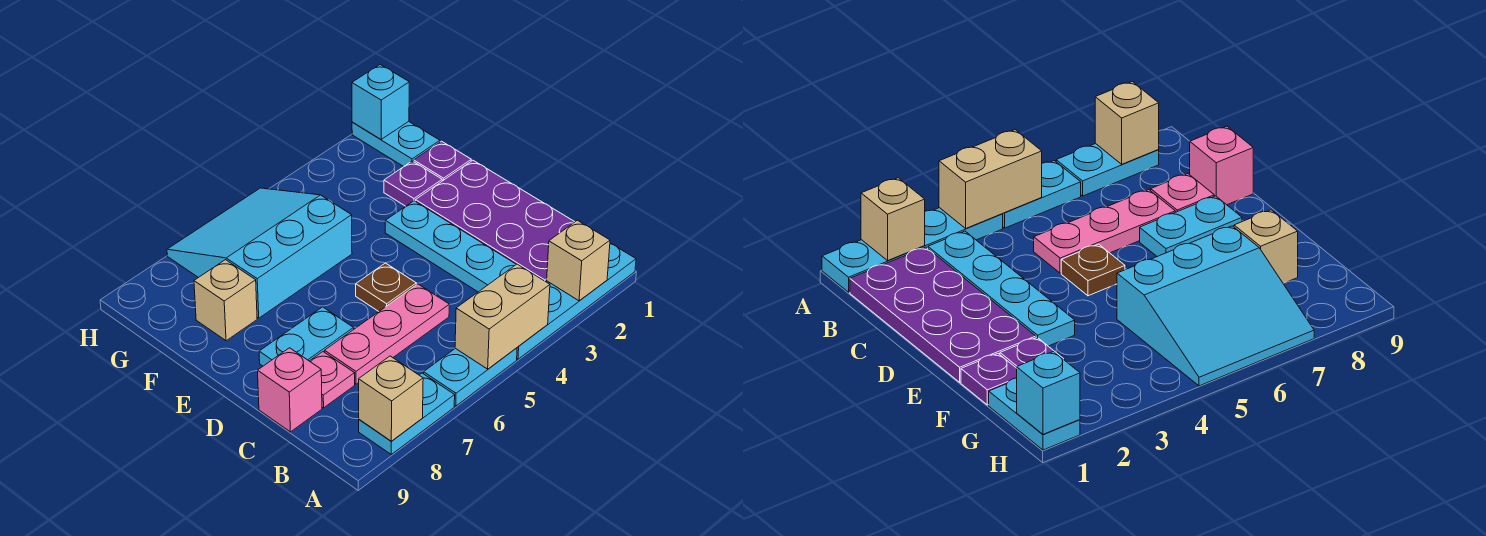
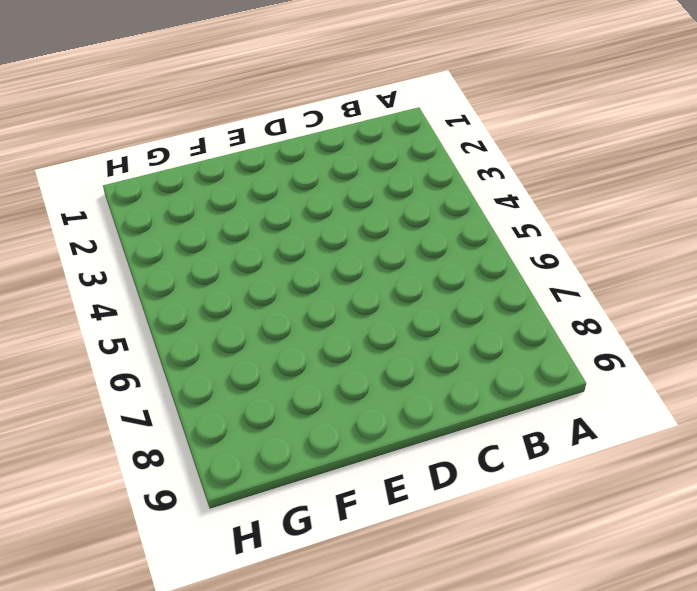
none -> cyan plate A1:A4 level 1
none -> cyan plate A5:A6 level 1
none -> cyan plate A7:A8 level 1

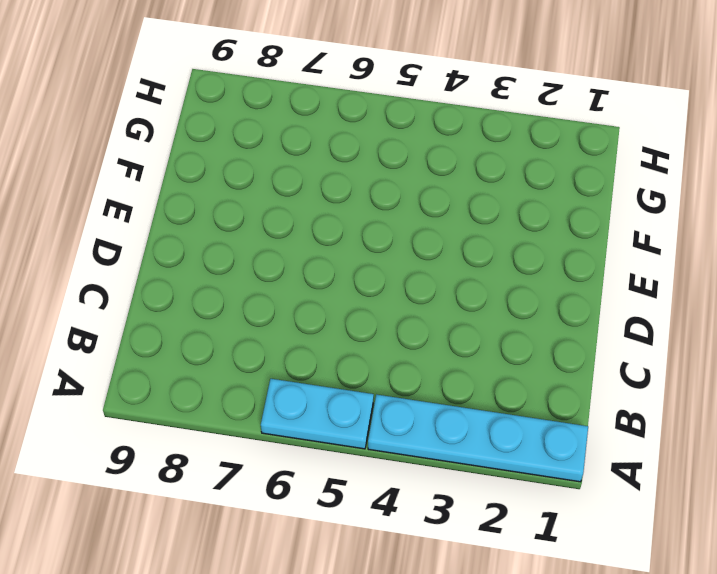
none -> cyan plate A7:A8 level 1
none -> purple plate B1:E2 level 1
none -> cyan plate B3:E3 level 1

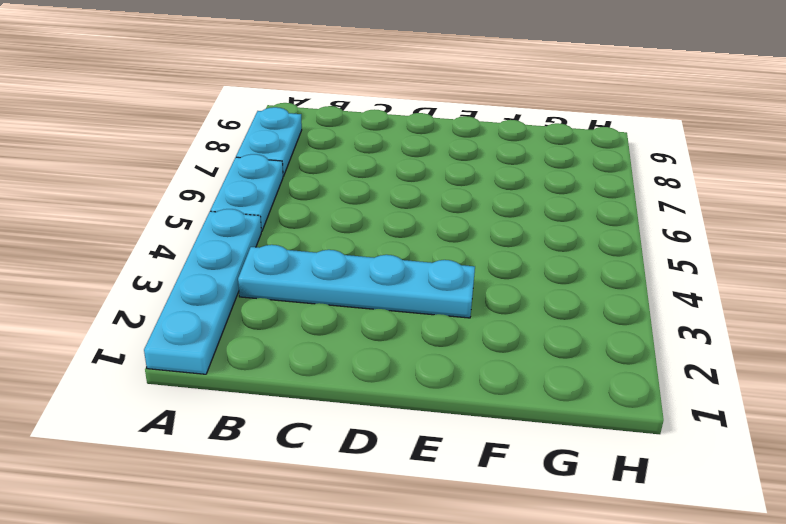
none -> purple plate B1:E2 level 1
none -> pink plate C5:C7 level 1
none -> pink plate C8 level 1

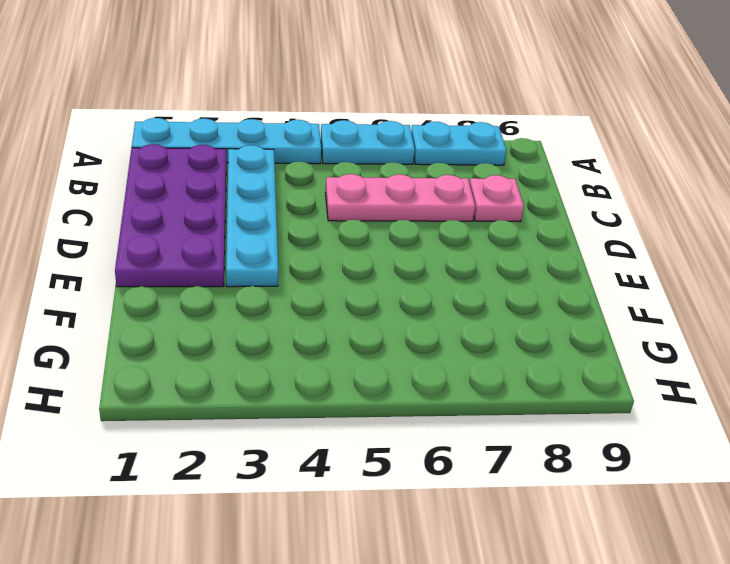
none -> pink brick C9 level 1
none -> brown plate D5 level 1
none -> cyan plate D7:D8 level 1

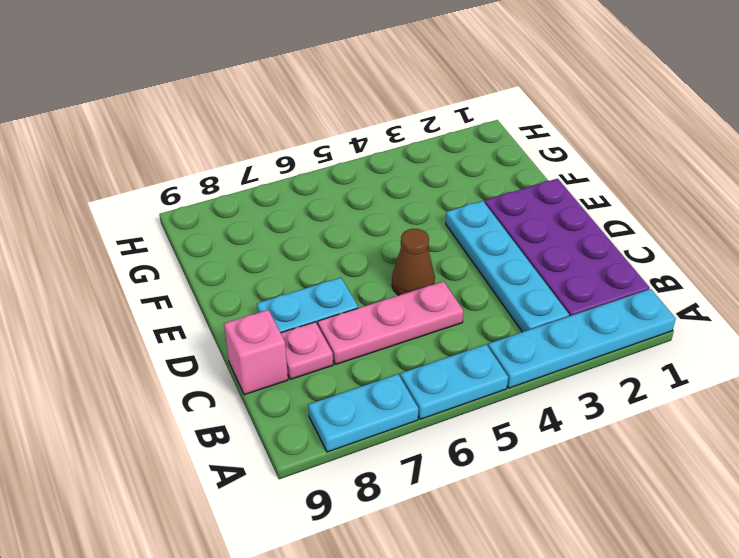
brown cone D5 level 1 -> brown plate D5 level 1
none -> purple plate F1 level 1
none -> purple plate F2 level 1
none -> cyan slope F5:H7 level 1 top F

